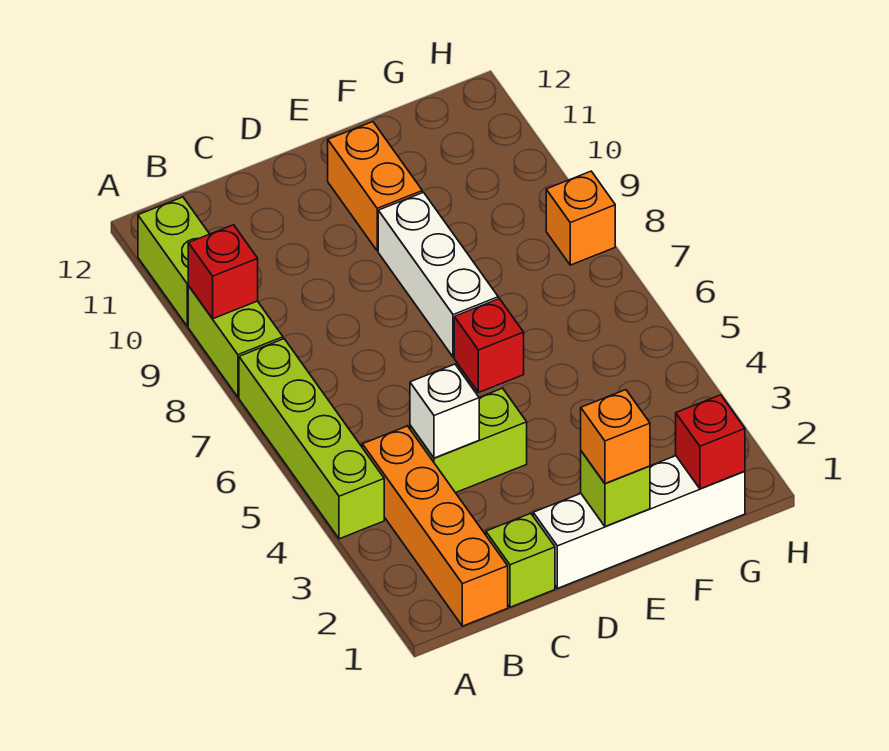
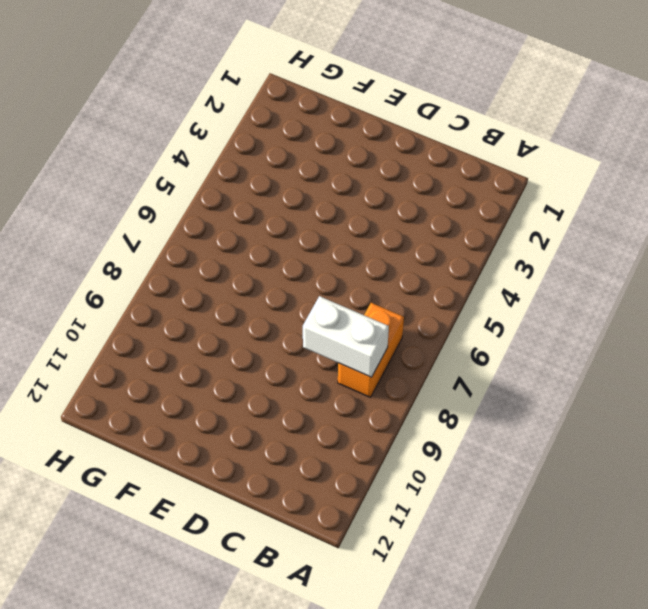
orange brick B7:B8 level 1 -> orange brick E10:E11 level 1
white brick B8:C8 level 2 -> none
none -> lime brick A4:A7 level 1
none -> lime brick A8:A9 level 1
none -> lime brick A10:A11 level 1

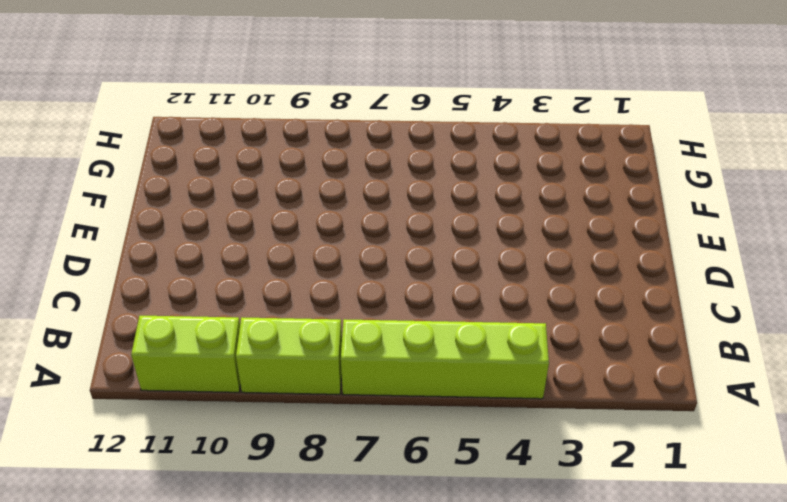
none -> orange brick B1:B4 level 1
none -> lime brick C1 level 1
none -> lime brick C4:D4 level 1

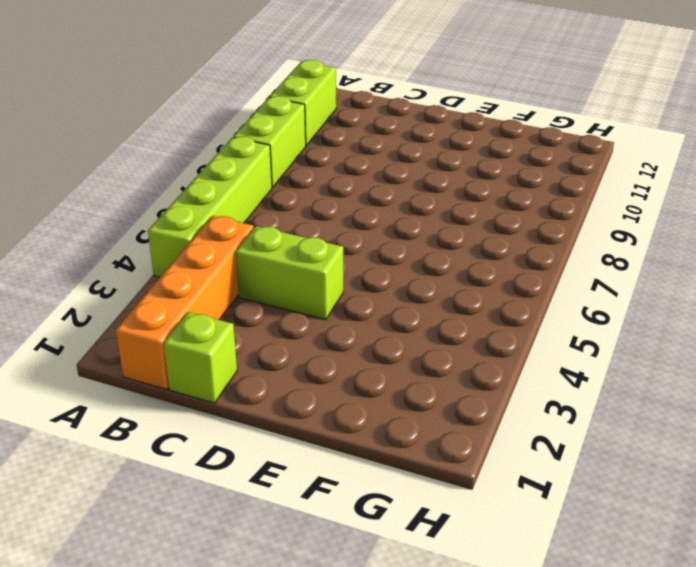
none -> white brick D1:G1 level 1
none -> red brick E6 level 1
none -> white brick E7:E9 level 1

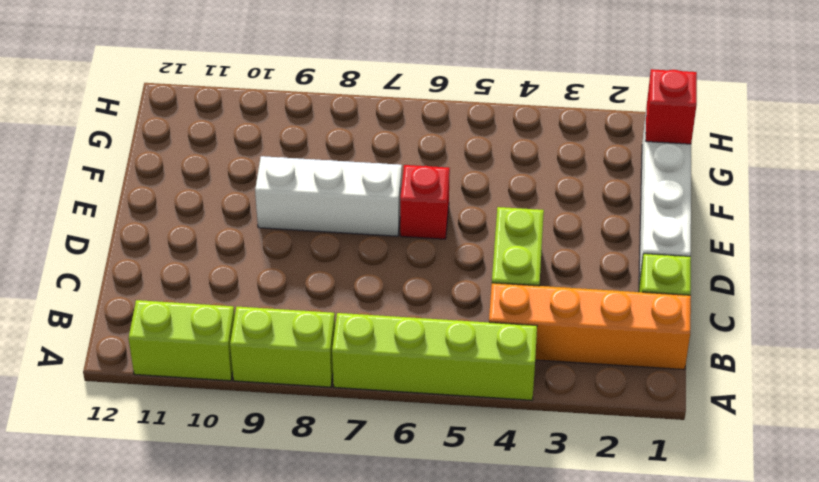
none -> orange brick E10:E11 level 1
none -> orange brick H8 level 1
none -> red brick A9 level 2

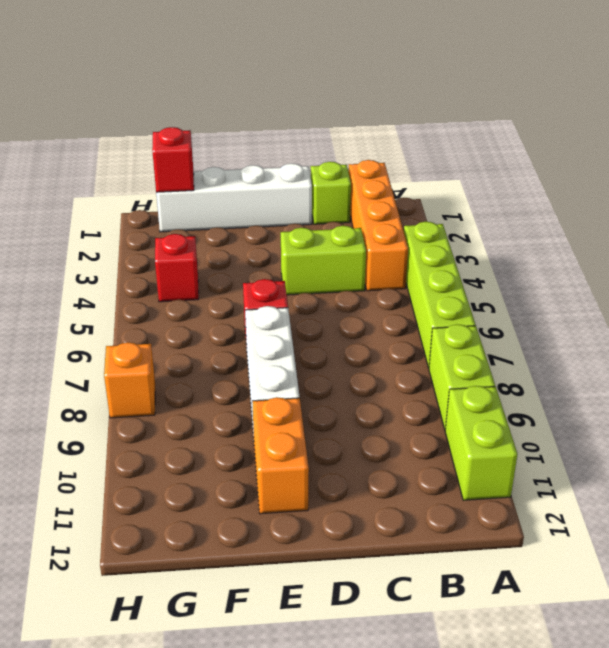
red brick G4 level 1 -> red brick A9 level 2
none -> white brick C4 level 2
none -> lime brick E1 level 2
none -> orange brick E1 level 3

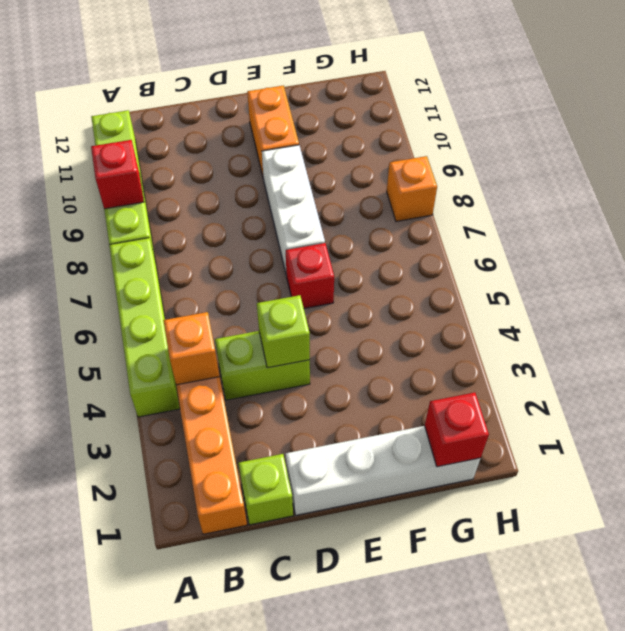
orange brick B4 level 2 -> orange brick E1 level 3
lime brick D4 level 2 -> lime brick E1 level 2
none -> white brick C4 level 2

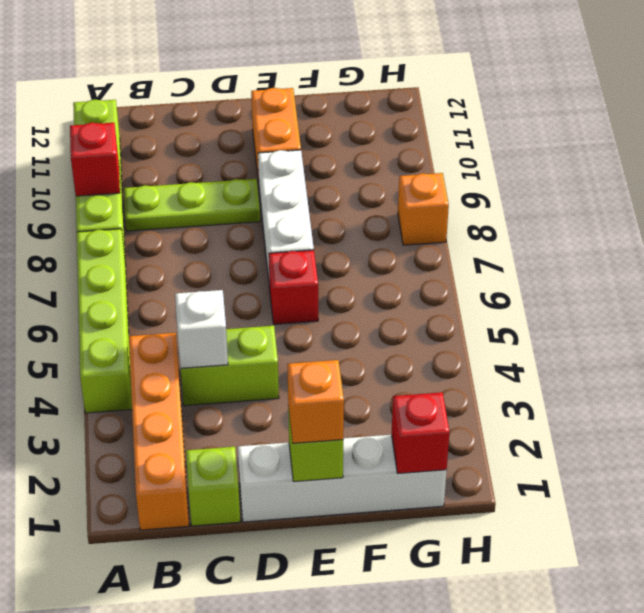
lime plate B9:D9 level 1 -> none

